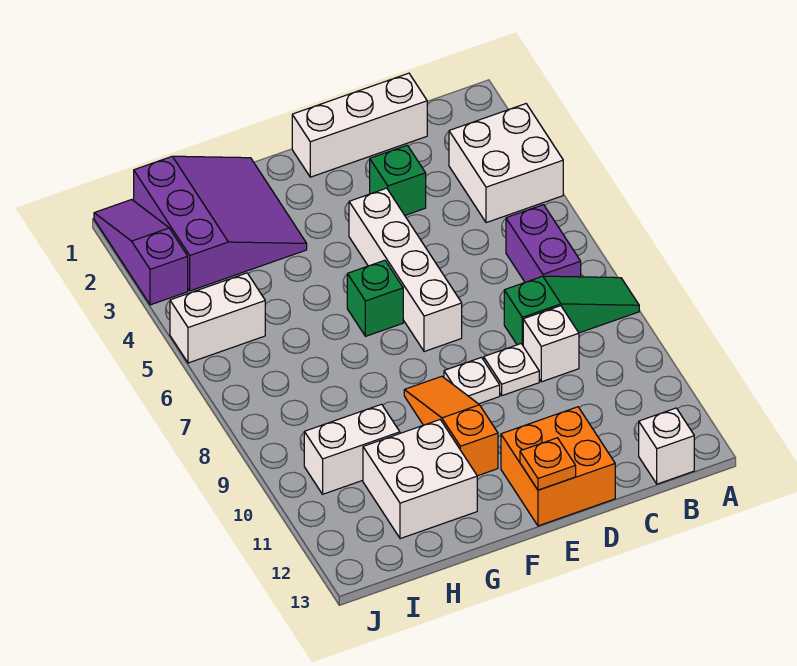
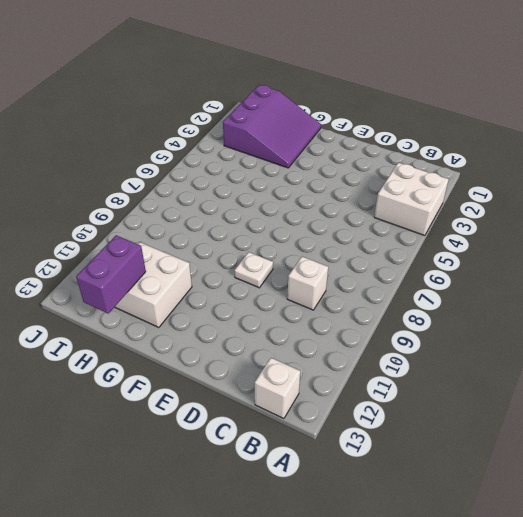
purple brick H12:H13 level 2 -> purple brick B6:B7 level 1
none -> green slope A8:C8 level 1 top C
none -> white brick C1:E1 level 1
none -> green brick D3 level 1

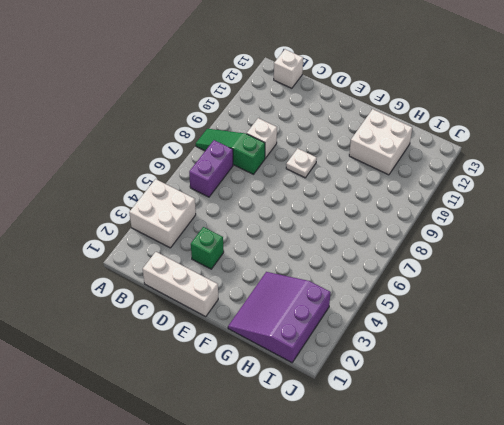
none -> white plate D9 level 1
none -> orange brick D12:E13 level 1
none -> white brick E4:E7 level 1

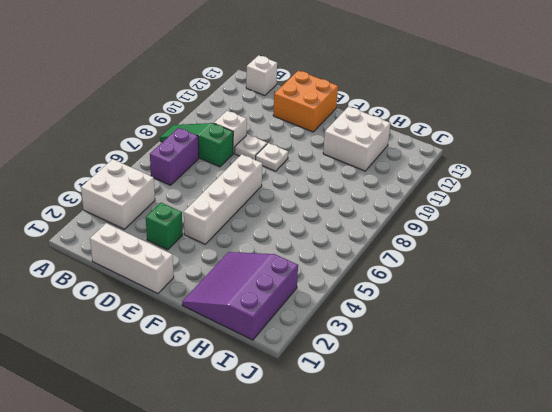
none -> green brick F6 level 1
none -> orange slope F9:F11 level 1 top 11
none -> white brick H10:I10 level 1

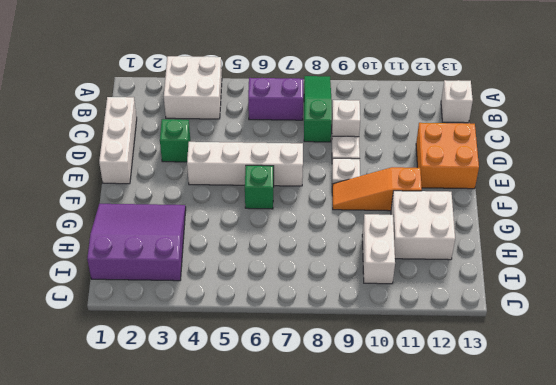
none -> white brick I5:J5 level 1
none -> purple slope J1:J3 level 1 top 3
none -> orange plate E13 level 2

